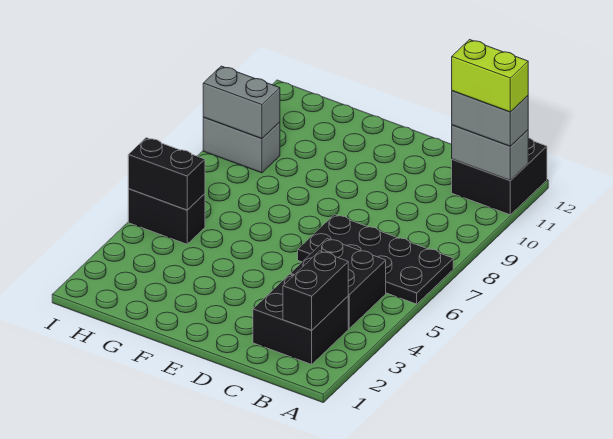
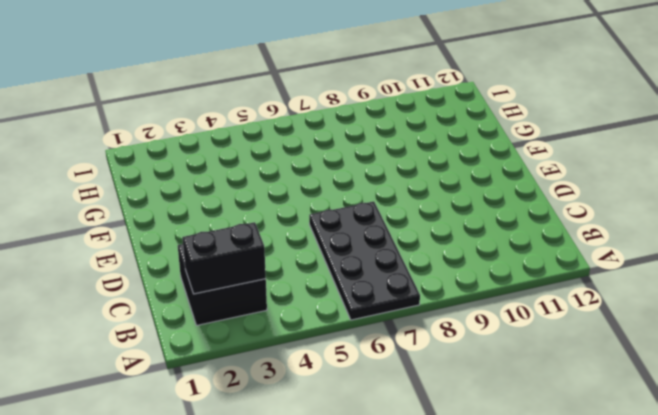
none -> black brick A11:B12 level 1
none -> black brick B4:C5 level 1
none -> black brick H5:I5 level 1

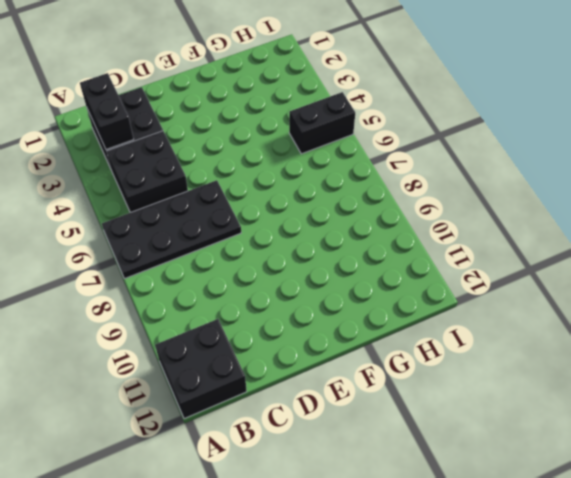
none -> grey brick H9:I9 level 1
none -> grey brick A11:B11 level 2
none -> black brick H5:I5 level 2

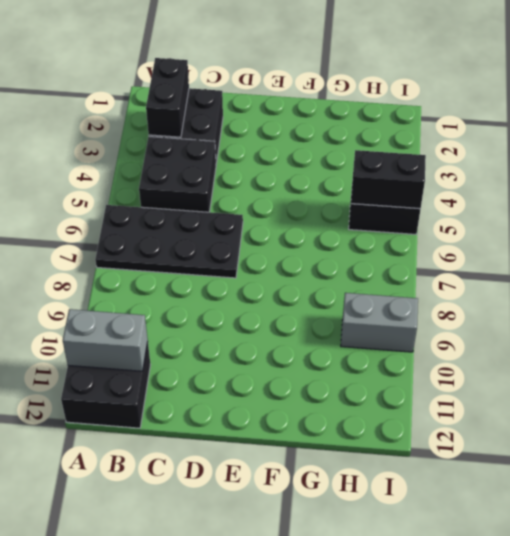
none -> grey brick H9:I9 level 2
none -> grey brick A11:B11 level 3
none -> lime brick A11:B11 level 4

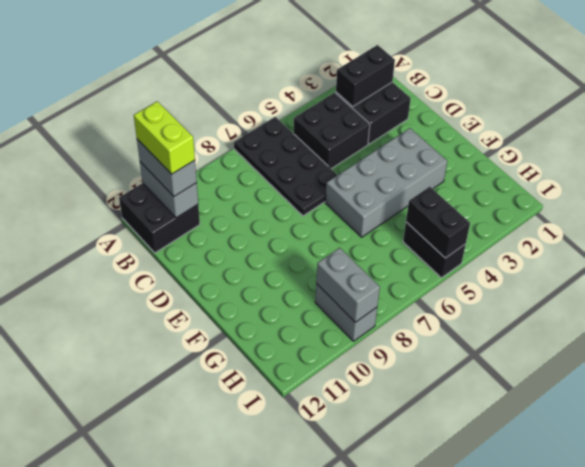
grey brick E3:F6 level 1 -> none

